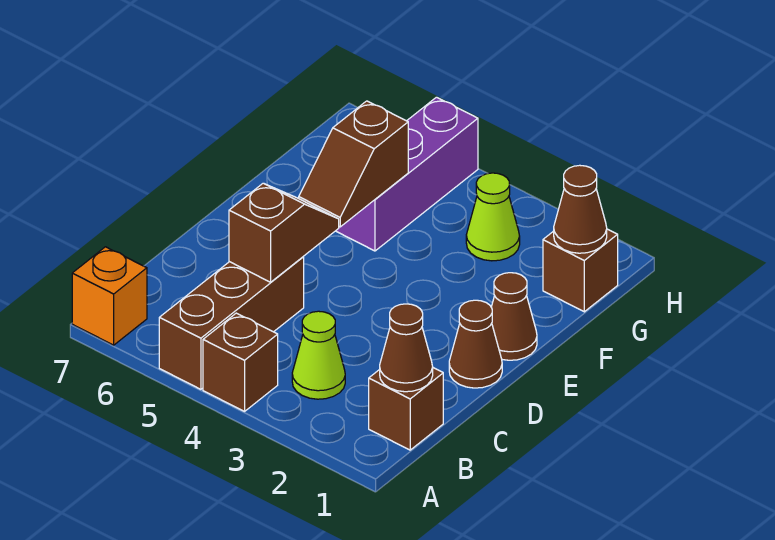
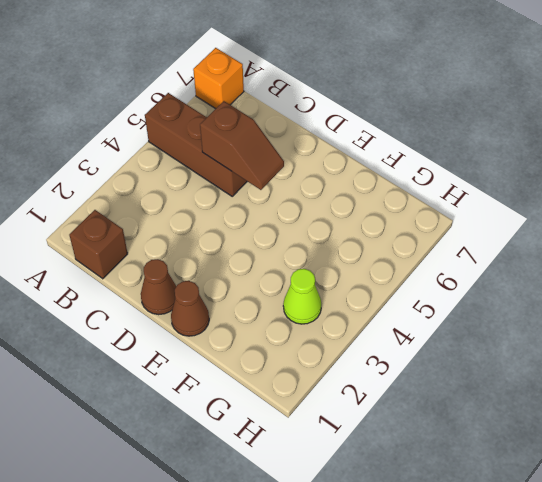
none -> brown brick A4 level 1
none -> lime cone B3 level 1
none -> purple brick F5:H5 level 1

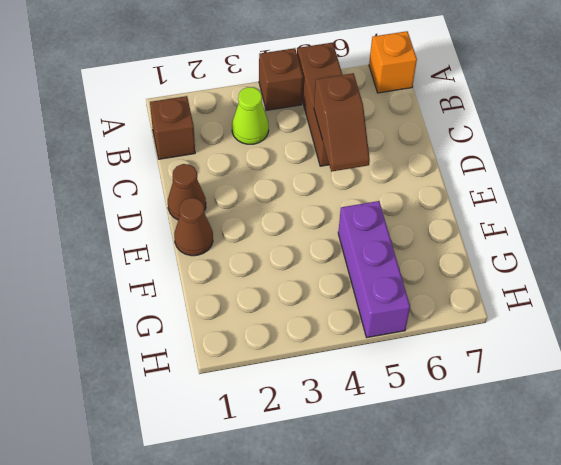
none -> brown brick G1 level 1
none -> lime cone G3 level 1
none -> brown cone B1 level 2

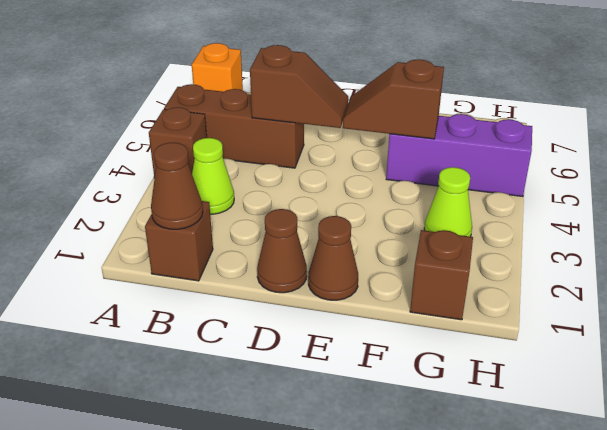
none -> brown cone G1 level 2

